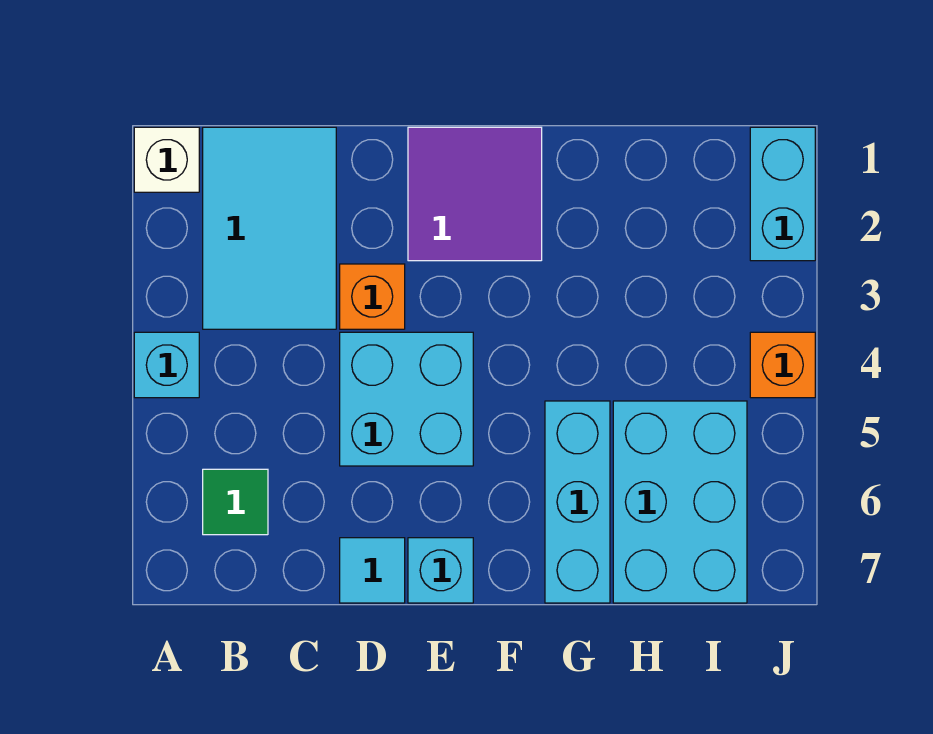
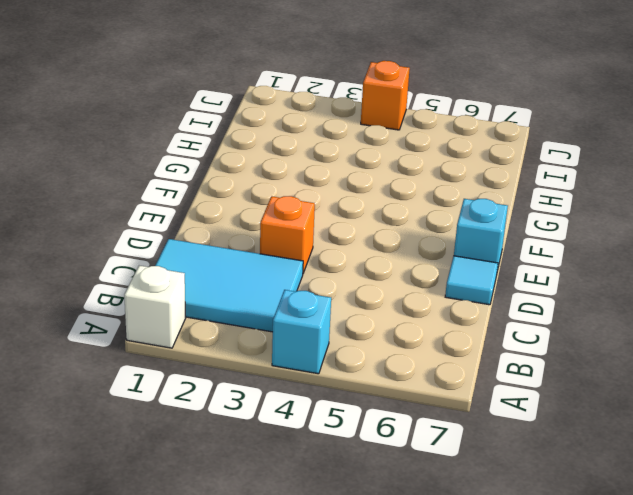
none -> green tile B6 level 1
none -> cyan brick D4:E5 level 1
none -> purple tile E1:F2 level 1

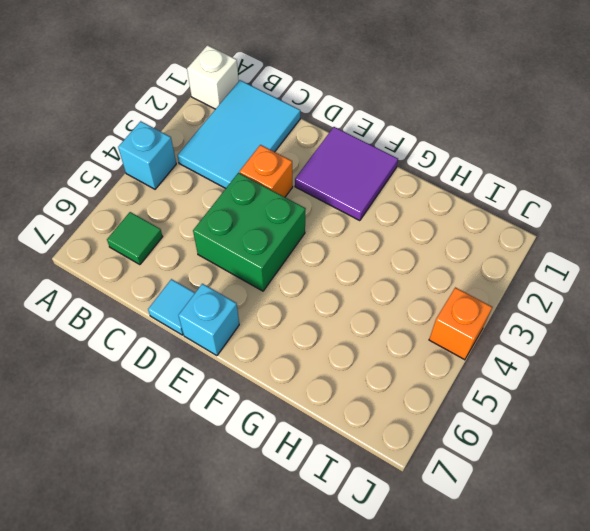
green brick D4:E5 level 1 -> cyan brick D4:E5 level 1
none -> cyan brick G5:G7 level 1
none -> cyan brick H5:I7 level 1
none -> cyan brick J1:J2 level 1

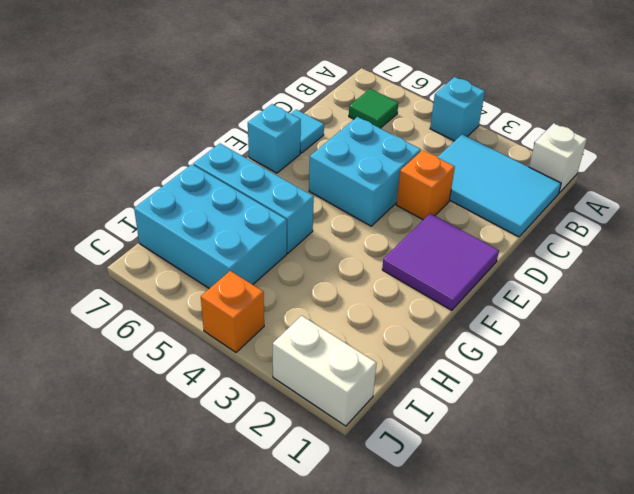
white brick J1:J2 level 1 -> cyan brick J1:J2 level 1

